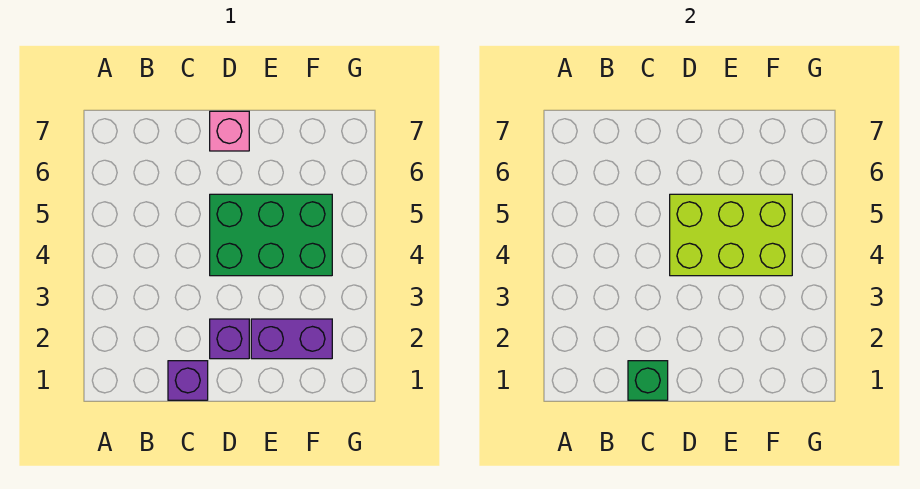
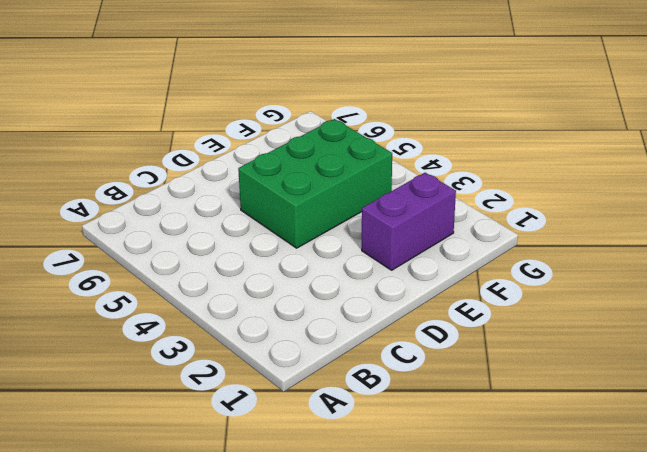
none -> purple brick C1 level 1
none -> purple brick D2 level 1

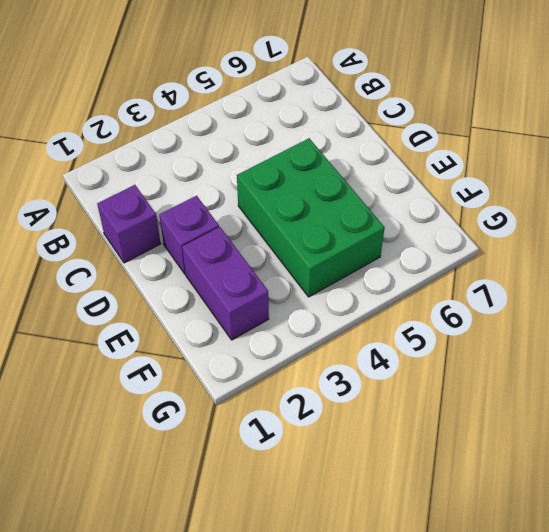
none -> pink brick D7 level 1
none -> green brick C1 level 2

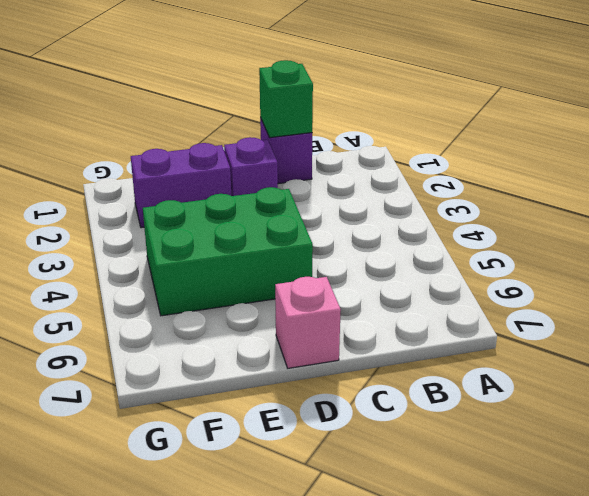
none -> lime brick D4:F5 level 2

